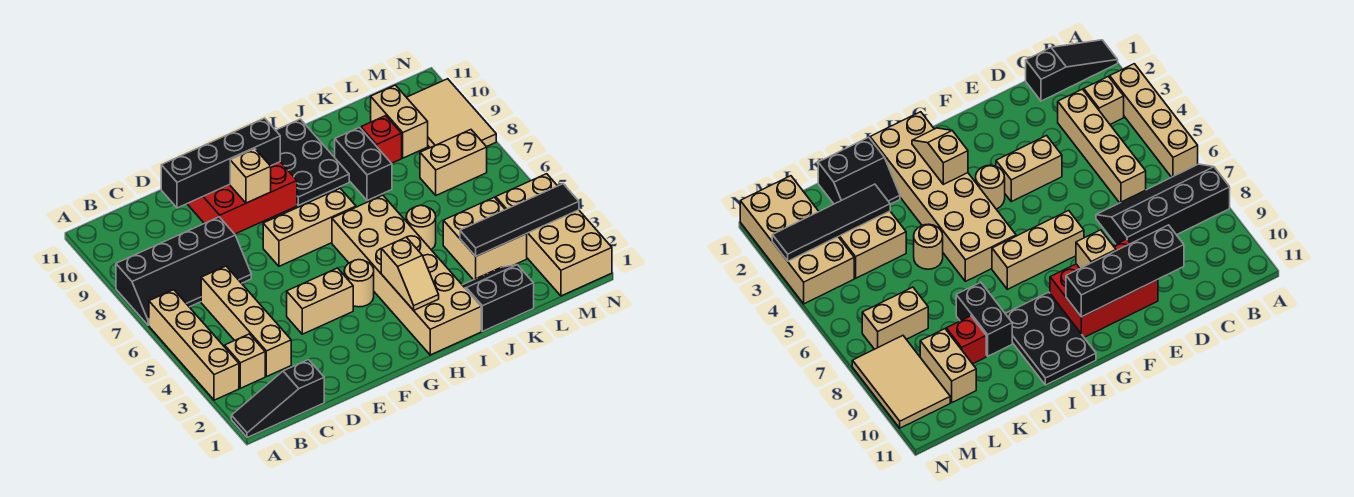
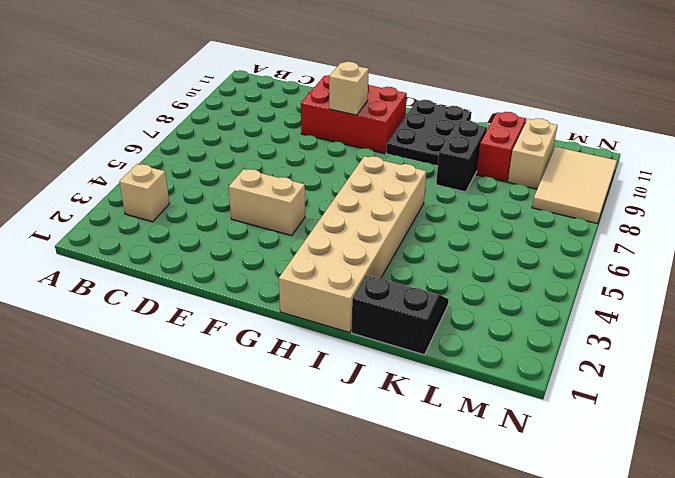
red brick K9:K10 level 1 -> red brick K9 level 1
none -> black slope A1:C1 level 1 top C
none -> tan brick A3:A6 level 1
none -> black slope A7:D8 level 1 top 8

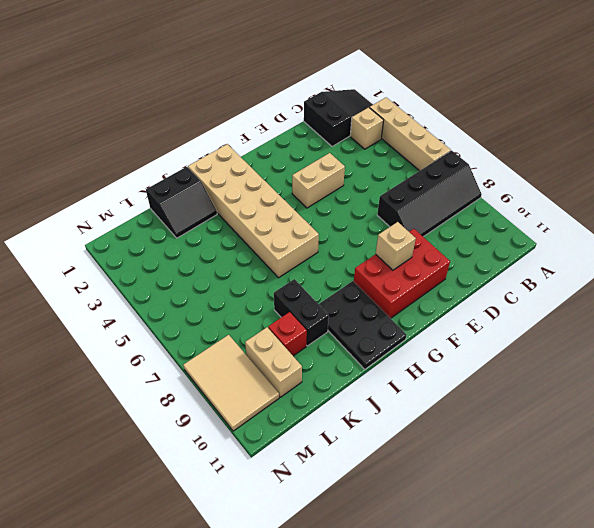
black slope A1:C2 level 1 top C -> black slope A1:C1 level 1 top C
black slope A7:D8 level 1 top 7 -> black slope A7:D8 level 1 top 8
none -> tan brick C3:C6 level 1
none -> tan brick F7:H7 level 1
none -> tan round brick G4 level 1

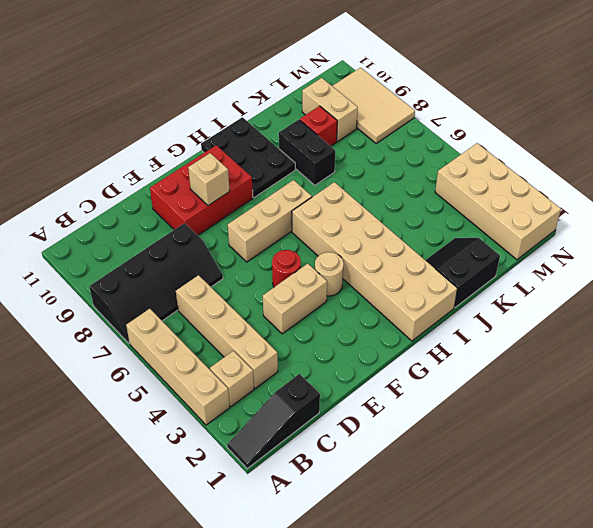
red round brick F5 level 1 -> none
none -> tan round brick J5 level 1
none -> tan brick K3:L4 level 1
none -> tan brick L7:M7 level 1

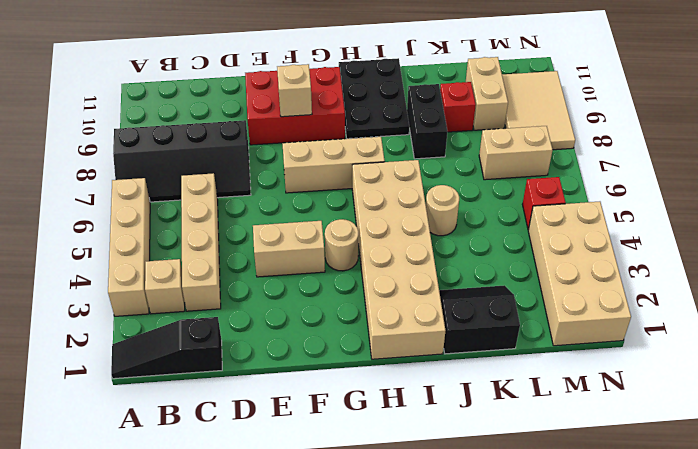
red brick M5 level 1 -> none
none -> tan brick K3:L4 level 1
none -> black brick D10:G10 level 2
none -> tan slope H2:H3 level 2 top 3

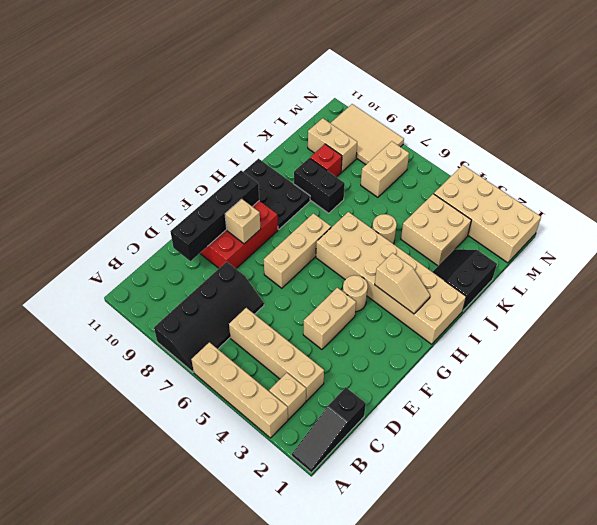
none -> black tile K3:N3 level 2

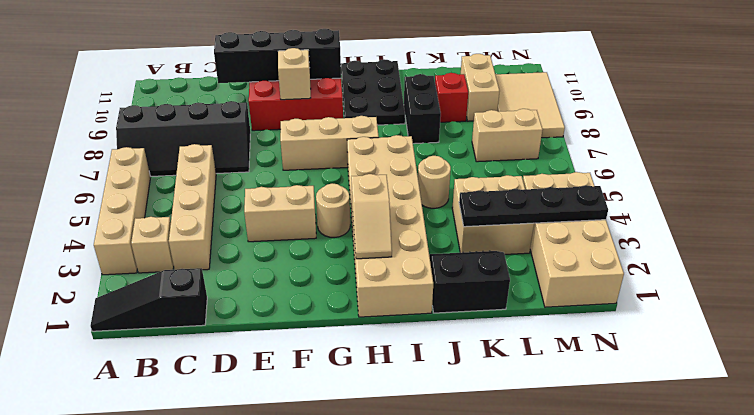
black plate K3:N3 level 2 -> black tile K3:N3 level 2

